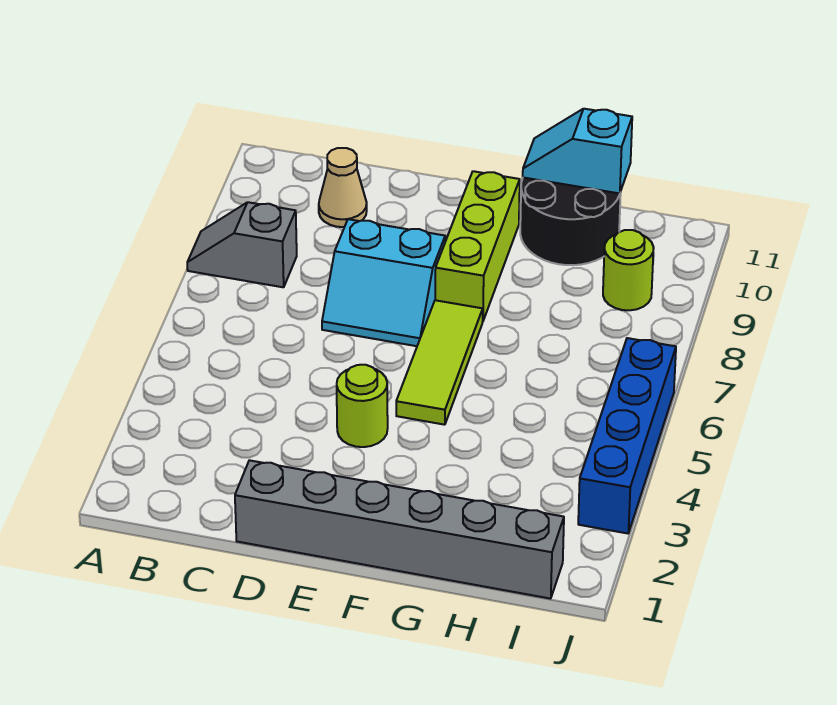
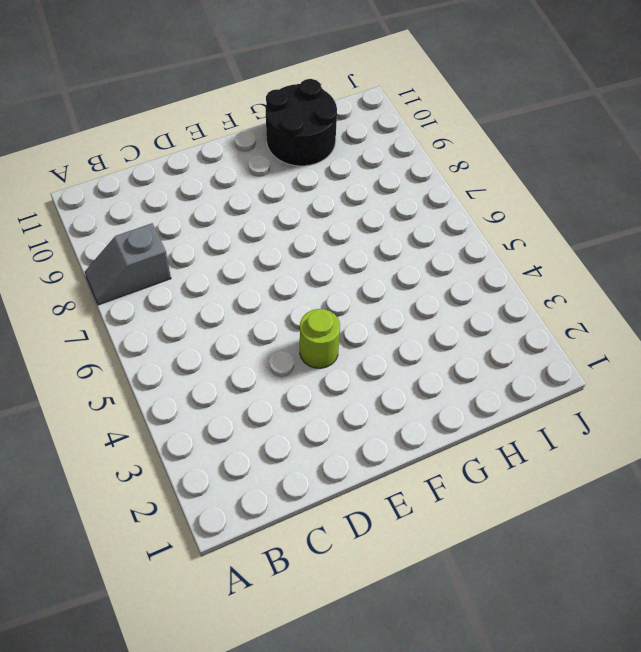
none -> tan cone C10 level 1
none -> grey brick D1:I1 level 1

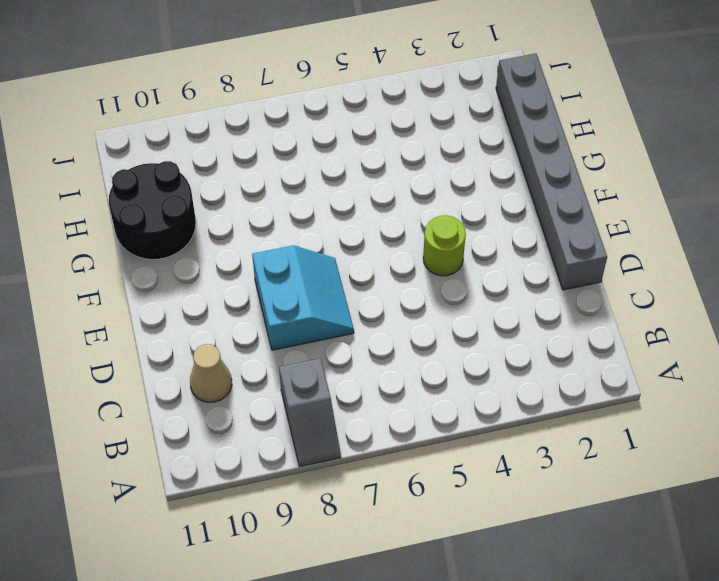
none -> lime tile F5:F7 level 1
none -> lime brick F8:F10 level 1

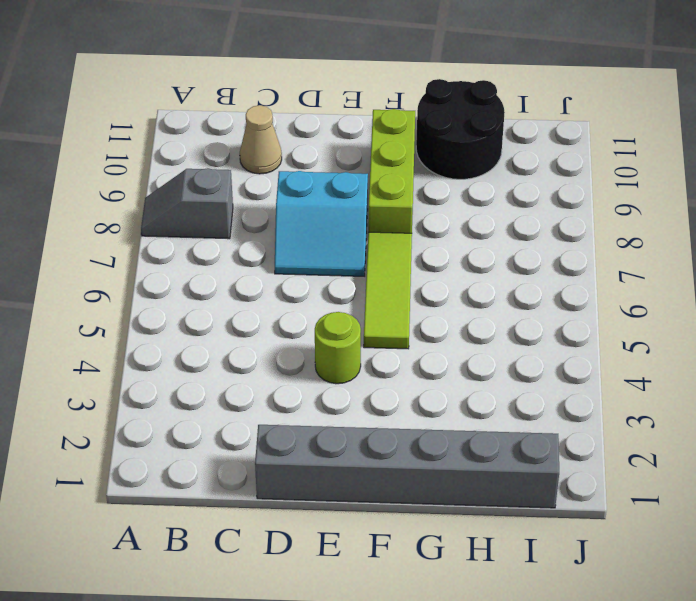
none -> lime round brick I9 level 1
none -> blue brick J3:J6 level 1

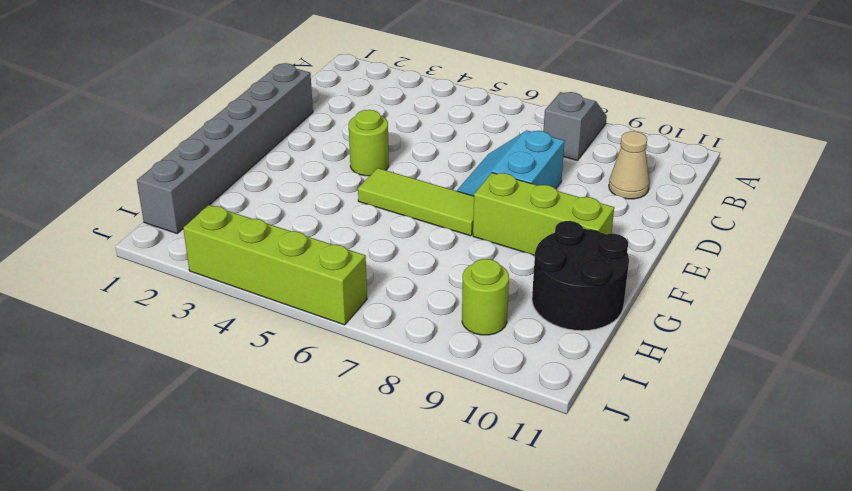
lime brick J3:J6 level 1 -> blue brick J3:J6 level 1
none -> cyan slope G11:H11 level 2 top H

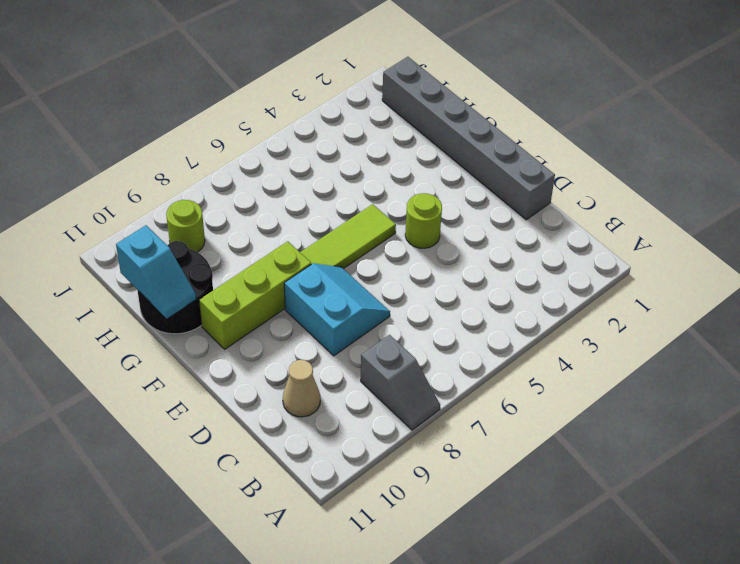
none -> blue brick J3:J6 level 1

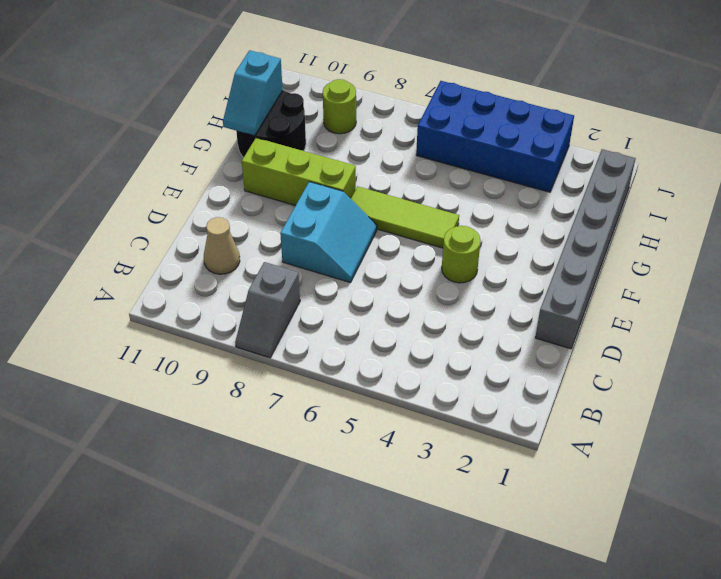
blue brick I3:J6 level 1 -> blue brick J3:J6 level 1

